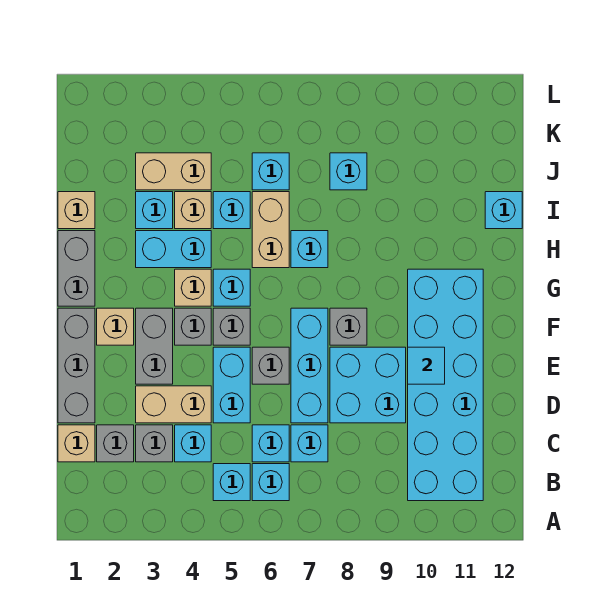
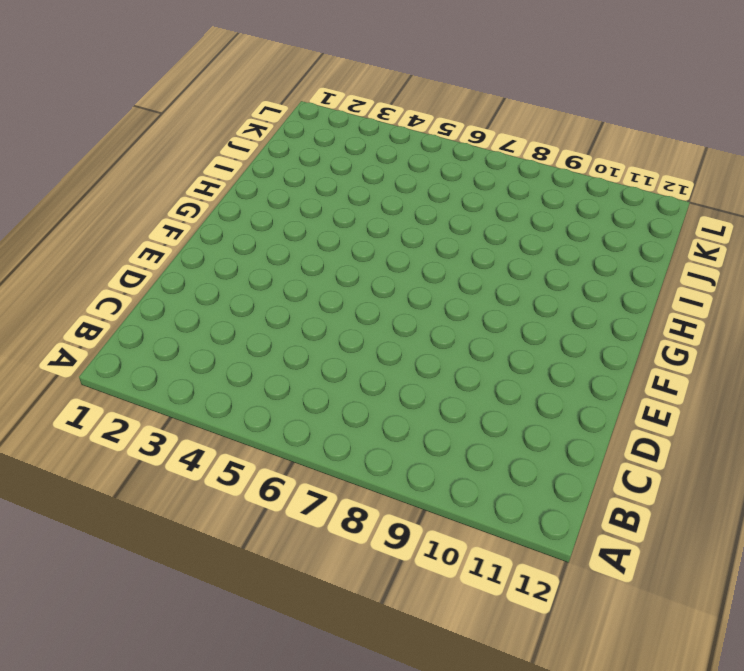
none -> cyan brick B5 level 1
none -> cyan brick B6 level 1
none -> cyan brick B10:G11 level 1
none -> tan brick C1 level 1

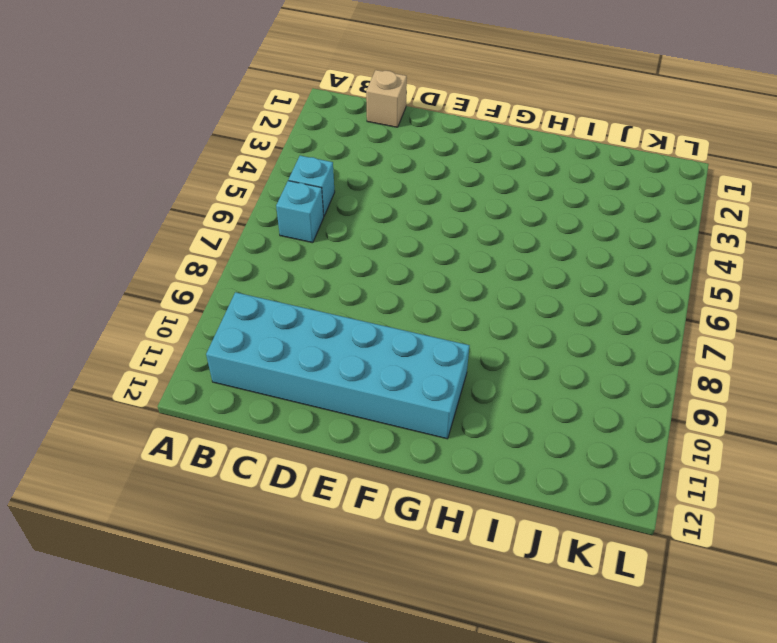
none -> grey brick C2 level 1
none -> grey brick C3 level 1
none -> cyan brick C4 level 1
none -> cyan brick C6 level 1

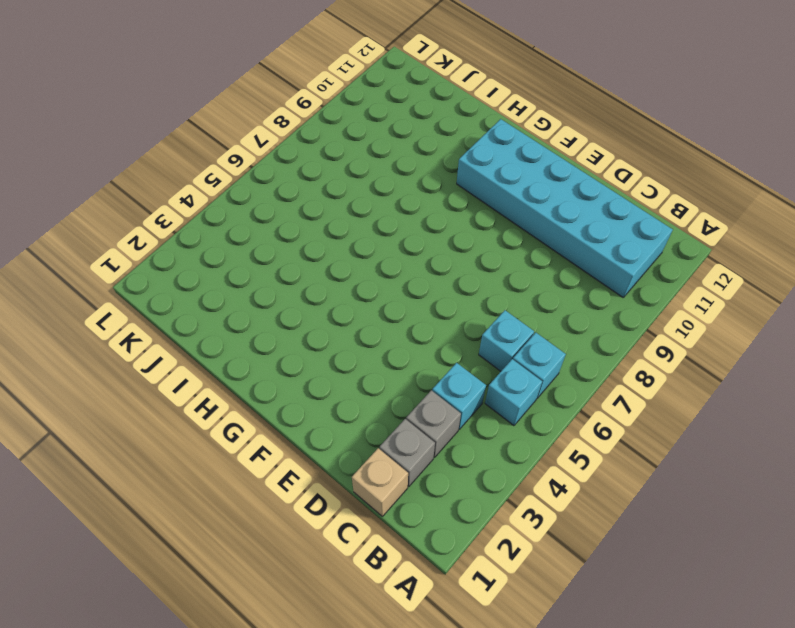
none -> cyan brick C7 level 1
none -> grey brick D1:F1 level 1
none -> tan brick D3:D4 level 1
none -> cyan brick D5:E5 level 1

